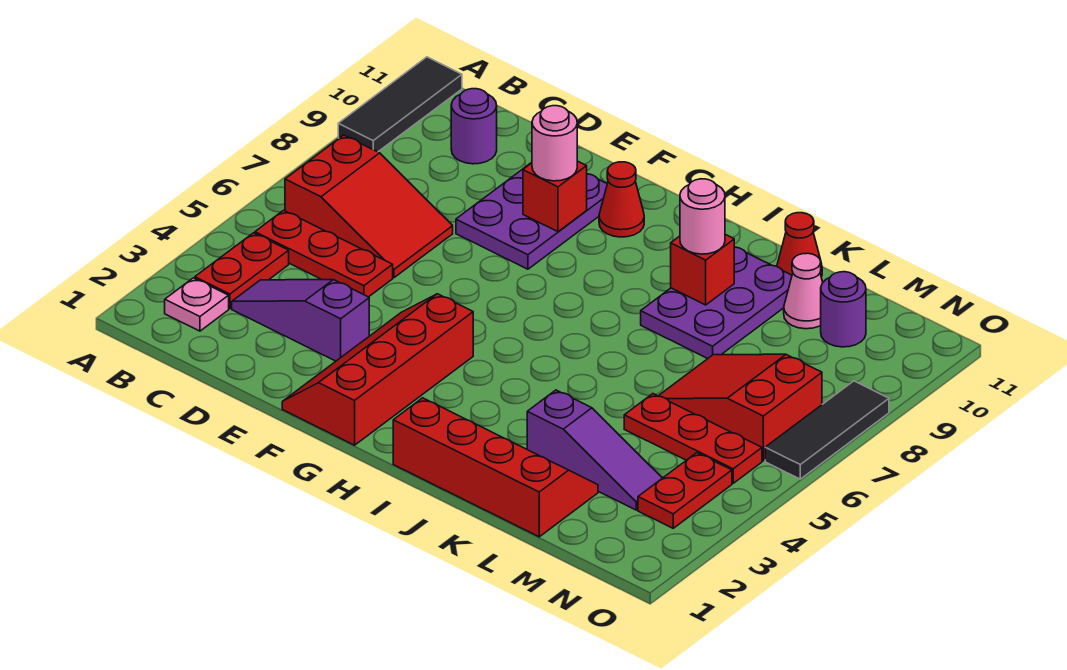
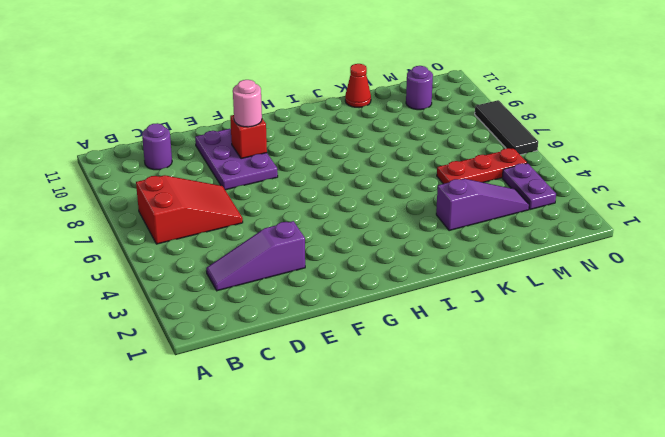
purple plate N3:N4 level 1 -> red plate N3:N4 level 1
none -> black tile A9:A11 level 1
none -> pink plate B2 level 1
none -> red plate B3:B4 level 1

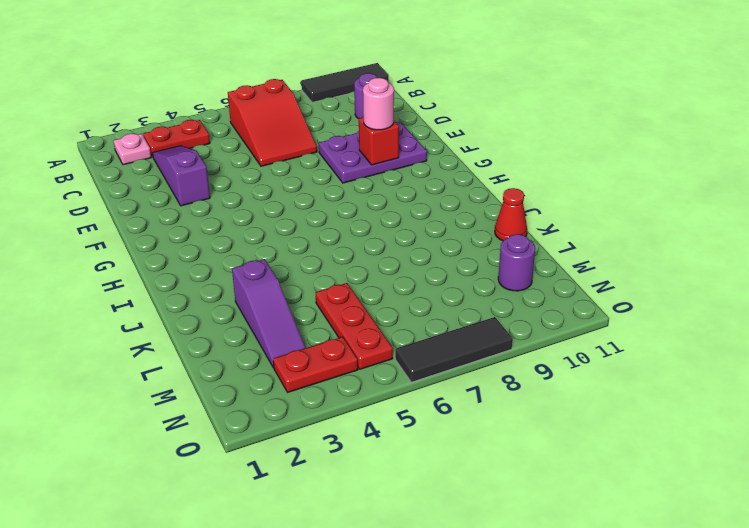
none -> red plate B5:D5 level 1
none -> red slope F1:G4 level 1 top G
none -> red cone G10 level 1

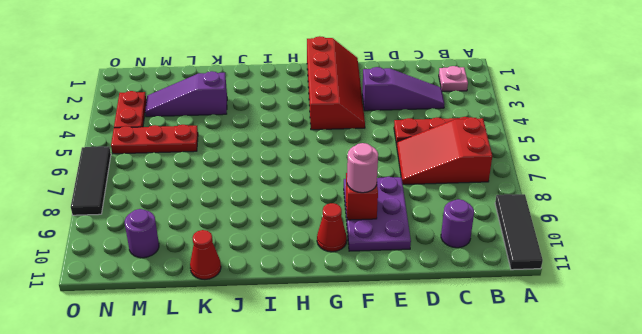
none -> red plate B3:B4 level 1
none -> red slope I1:L2 level 1 top 1
none -> purple plate J8:K10 level 1

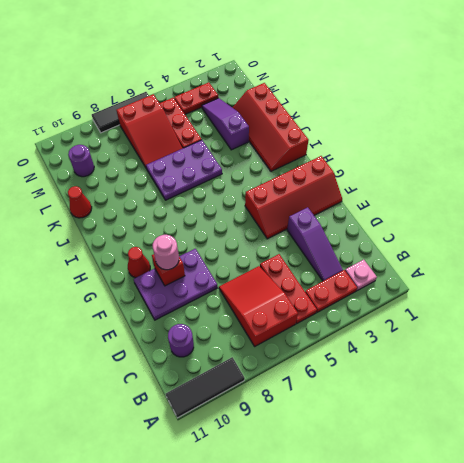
purple plate J5:K7 level 1 -> purple plate J8:K10 level 1
none -> pink cone L10 level 1
none -> red brick J9 level 2
none -> pink round brick J9 level 3

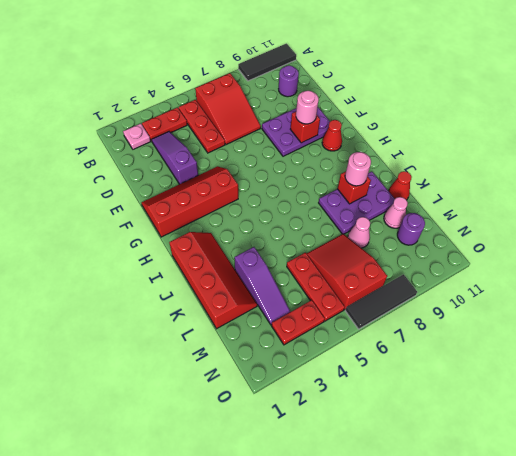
pink cone L8 level 1 -> none

